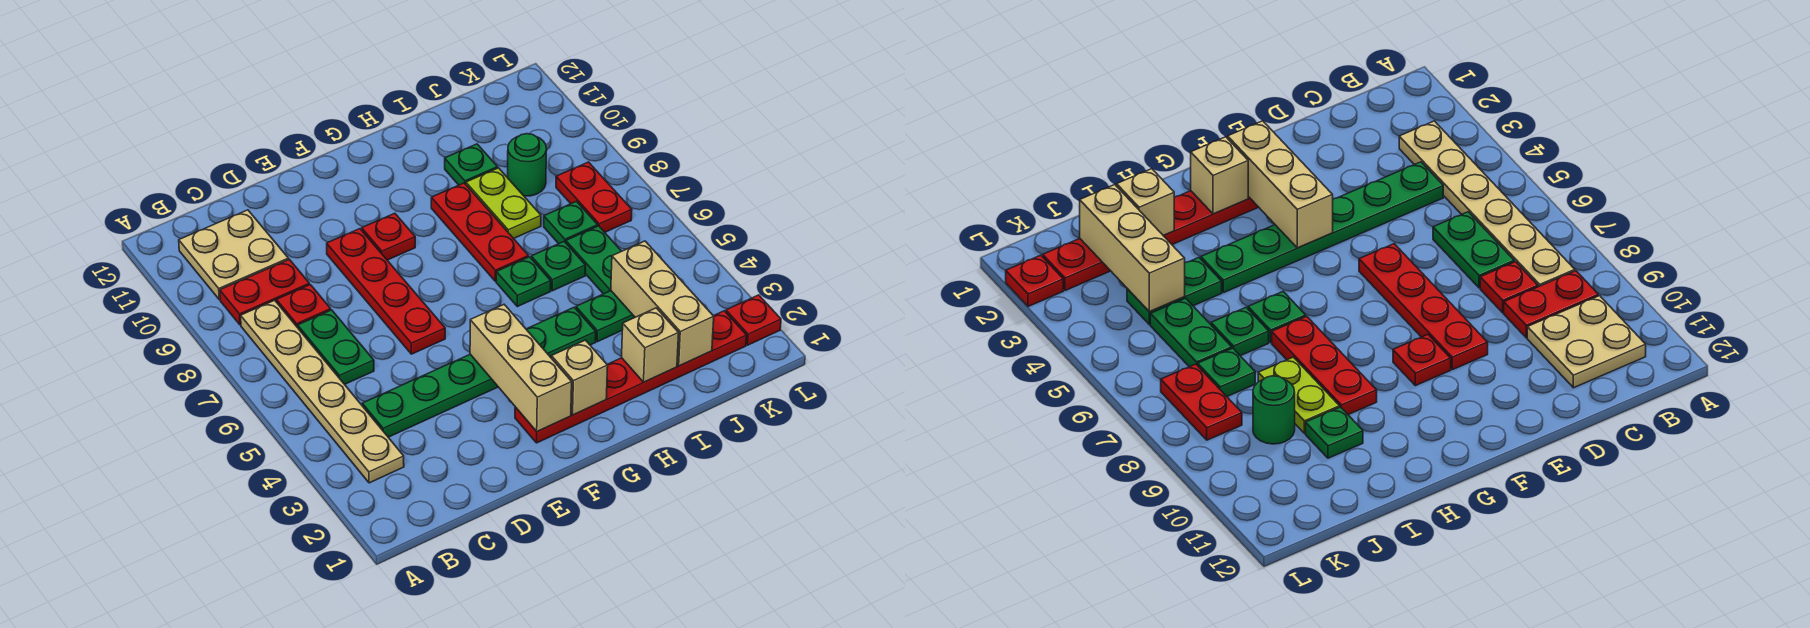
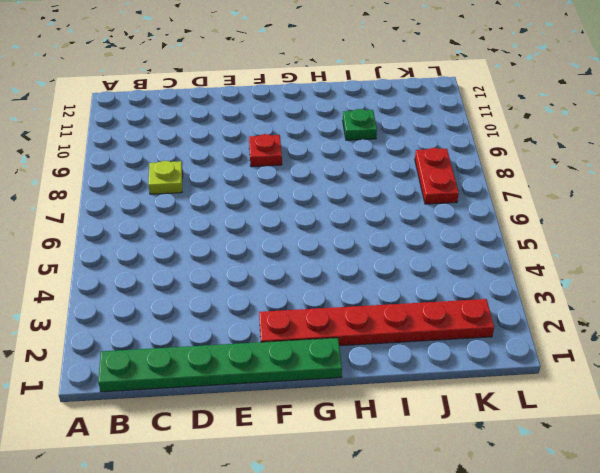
green plate B1:G1 level 1 -> green plate C4:H4 level 1
lime plate C8 level 1 -> red plate C8 level 1
none -> tan plate B3:B8 level 1
none -> red plate B9:C9 level 1
none -> tan plate B10:C11 level 1

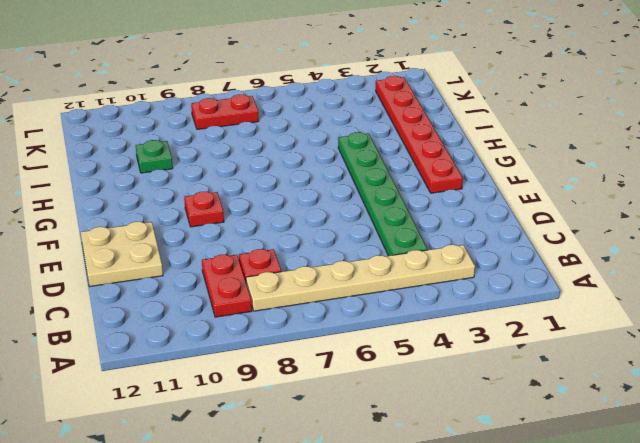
tan plate D11:E12 level 1 -> tan plate B10:C11 level 1
none -> green plate C6:C7 level 1
none -> red plate E6:E9 level 1
none -> green plate H6 level 1

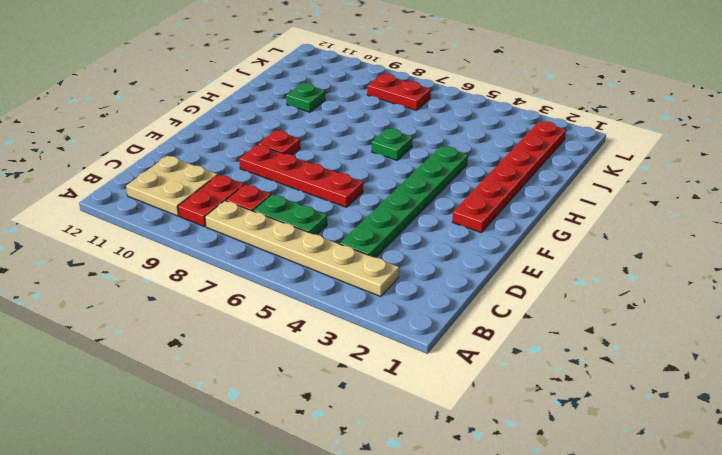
none -> red plate H7:H9 level 1
none -> green plate I4:J4 level 1
none -> green plate I6 level 1

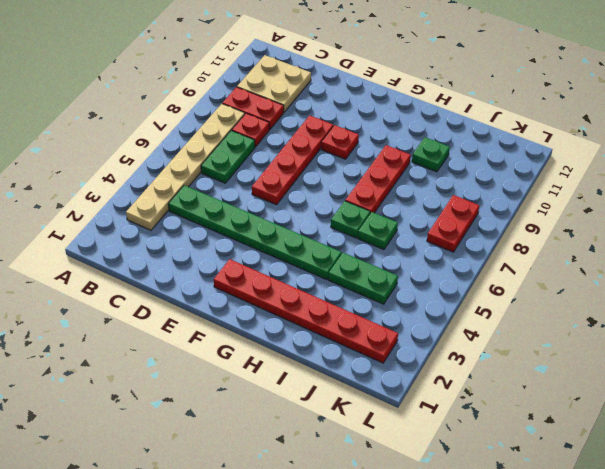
none -> lime plate I8:I9 level 1
none -> green plate J5:J6 level 1
none -> green plate J7 level 1

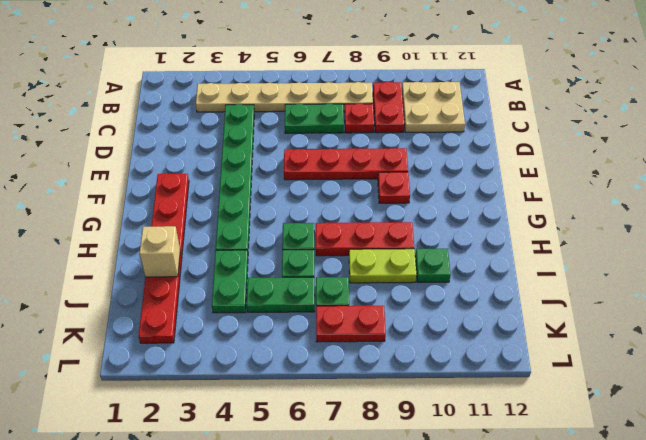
none -> green round brick J9 level 1
none -> red plate L2 level 1
none -> tan brick F2:F4 level 2

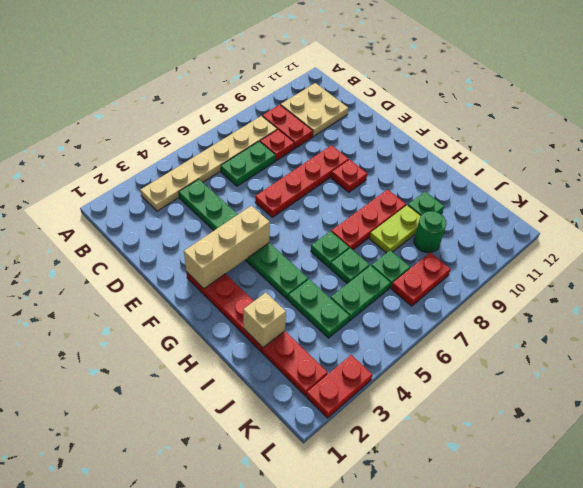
red plate L2:L3 level 1 -> red plate L2 level 1
none -> tan brick G2 level 2
none -> tan brick J2:J4 level 2

